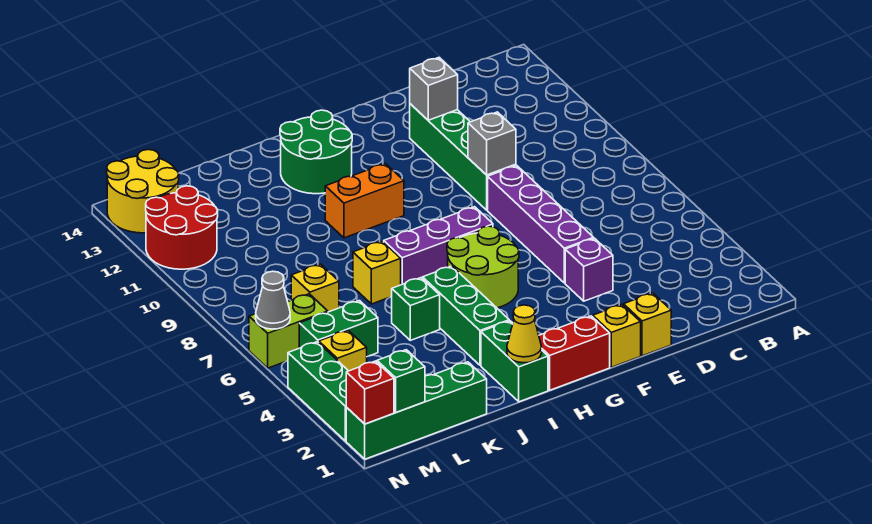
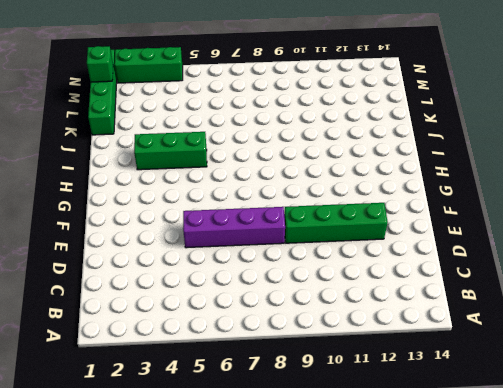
none -> yellow brick E1 level 1
none -> purple brick E4 level 1
none -> yellow brick F1 level 1

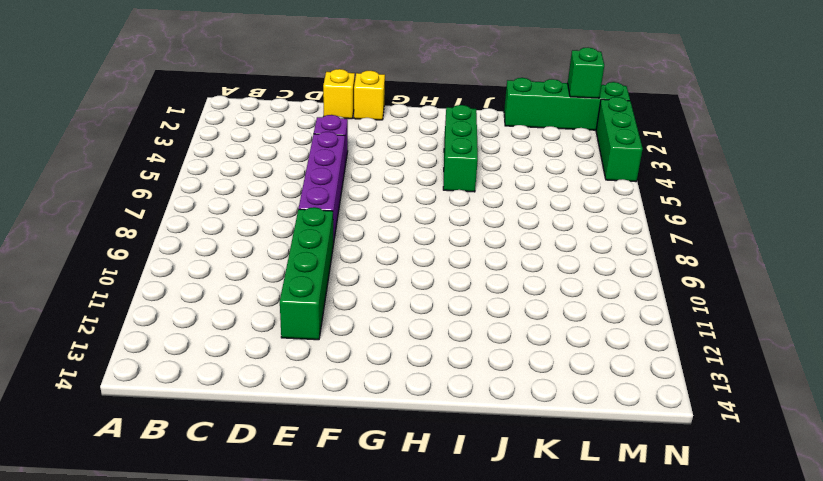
none -> red brick G1:H1 level 1
none -> lime round brick G5:H6 level 1
none -> purple brick G7:I7 level 1

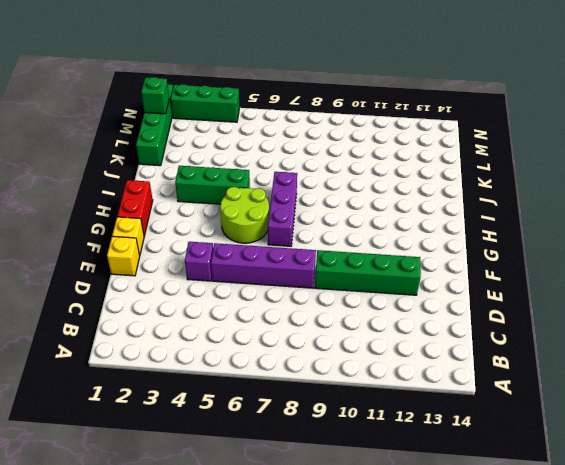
none -> orange brick H10:I10 level 1
none -> green round brick H12:I13 level 1
none -> green brick I1:I2 level 1

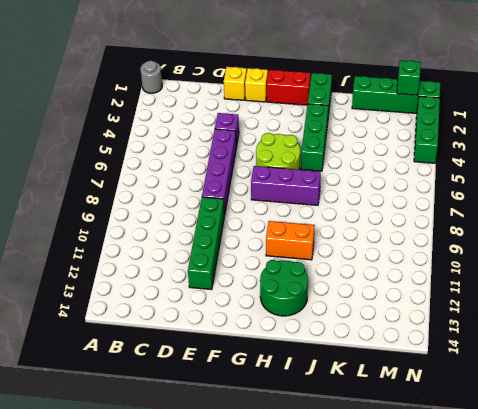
grey round brick A1 level 1 -> none
none -> green brick J5 level 1
none -> yellow brick J7 level 1
none -> green brick L5:M5 level 1

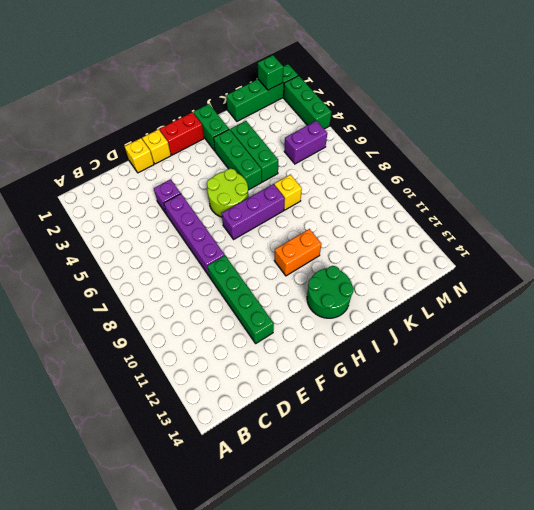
green brick J3:J5 level 1 -> green brick J5 level 1
purple brick L5:M5 level 1 -> green brick L5:M5 level 1
none -> yellow brick L7 level 1
none -> yellow brick M4 level 1
none -> lime brick M6:N6 level 1

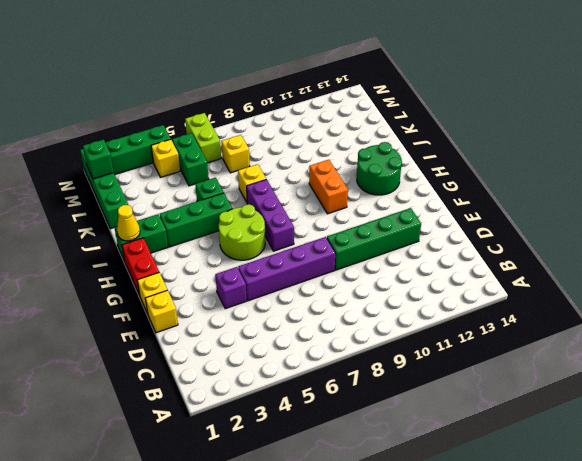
none -> red round brick M11:N12 level 1
none -> yellow round brick M13:N14 level 1
none -> grey brick E9 level 2

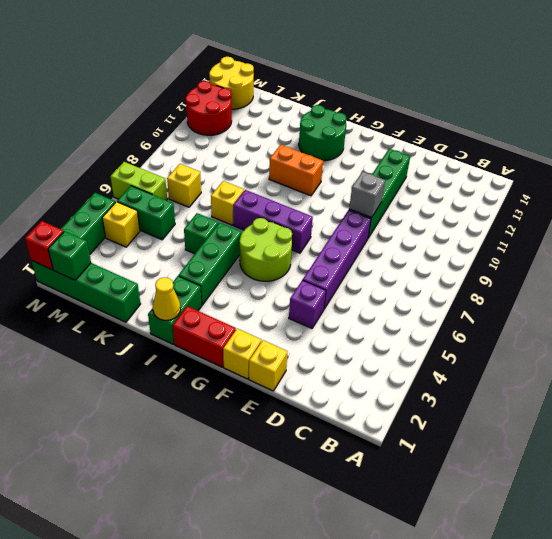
none -> grey brick E12 level 2
none -> grey cone N6 level 2

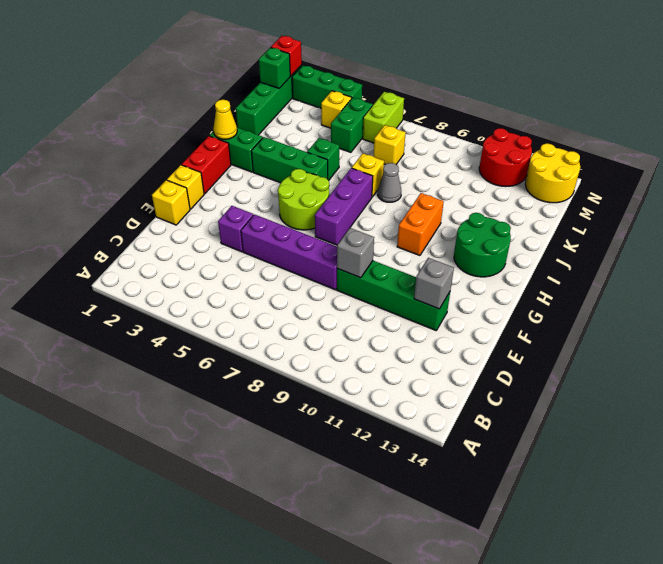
grey cone J8 level 1 -> grey cone N6 level 2

